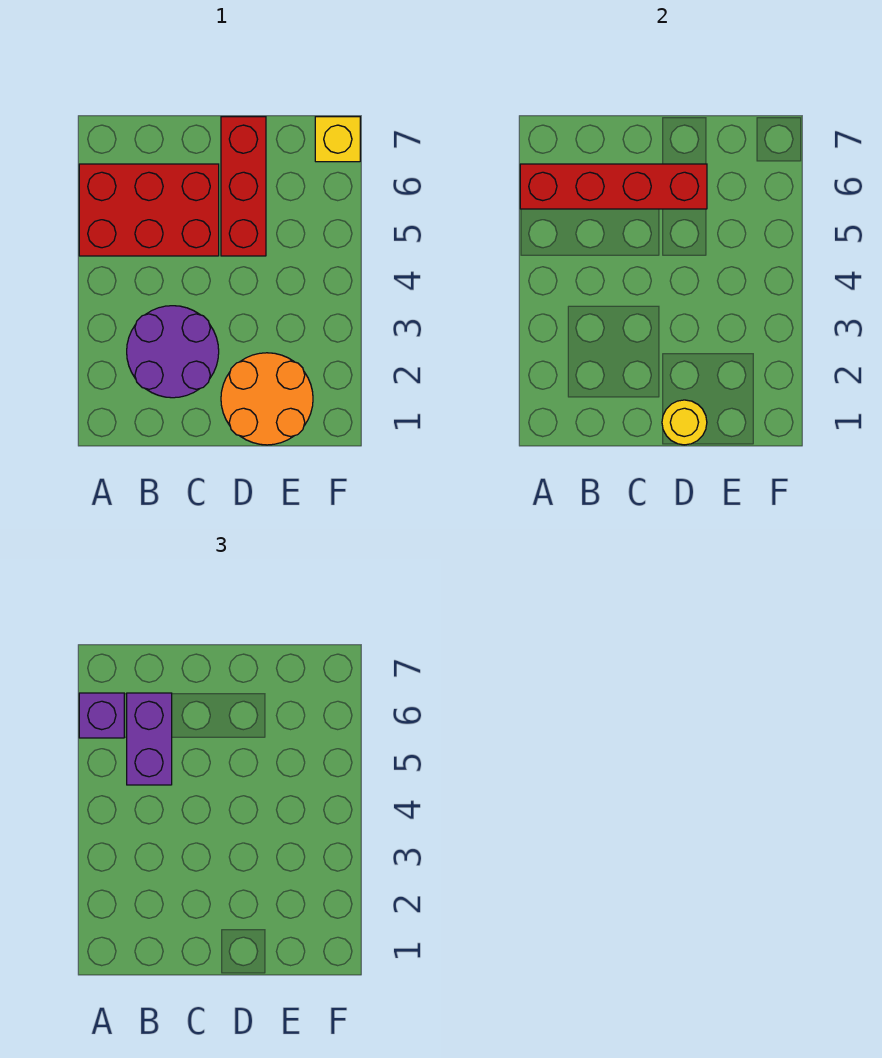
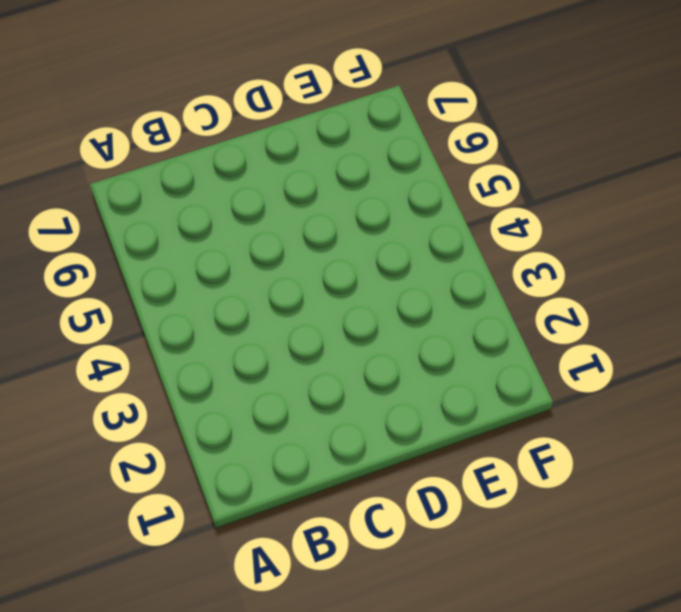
none -> red brick A5:C6 level 1
none -> purple round brick B2:C3 level 1

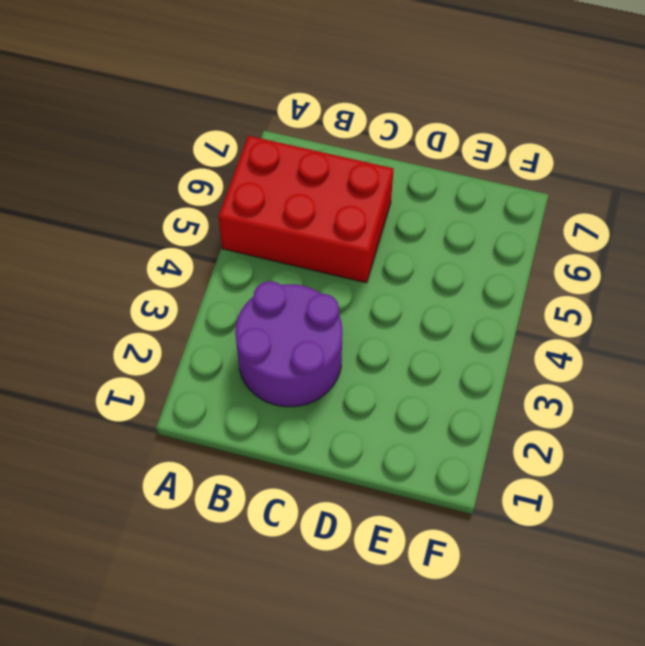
none -> orange round brick D1:E2 level 1
none -> red brick D5:D7 level 1

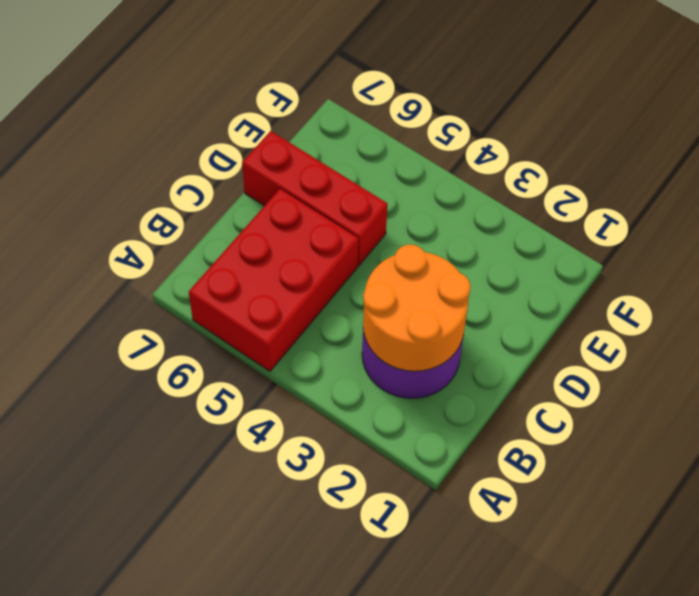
orange round brick B2:C3 level 2 -> orange round brick D1:E2 level 1
none -> yellow brick F7 level 1
none -> red brick A6:D6 level 2

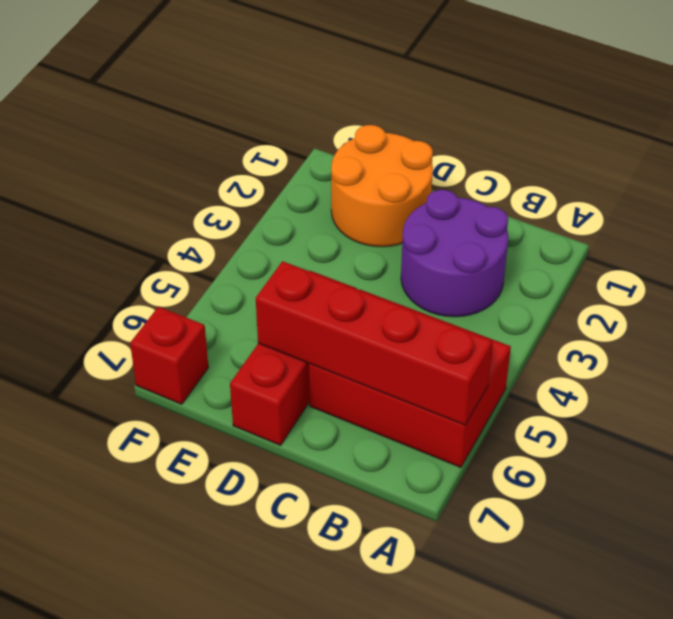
red brick F7 level 1 -> yellow brick F7 level 1
none -> yellow round brick D1 level 2
none -> purple brick A6 level 3

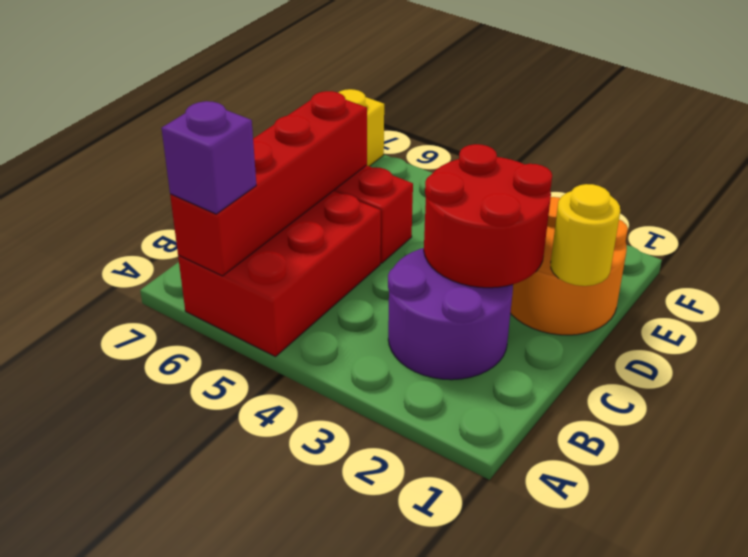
red round brick C2:D3 level 2 -> none
none -> purple brick B5:B6 level 3

